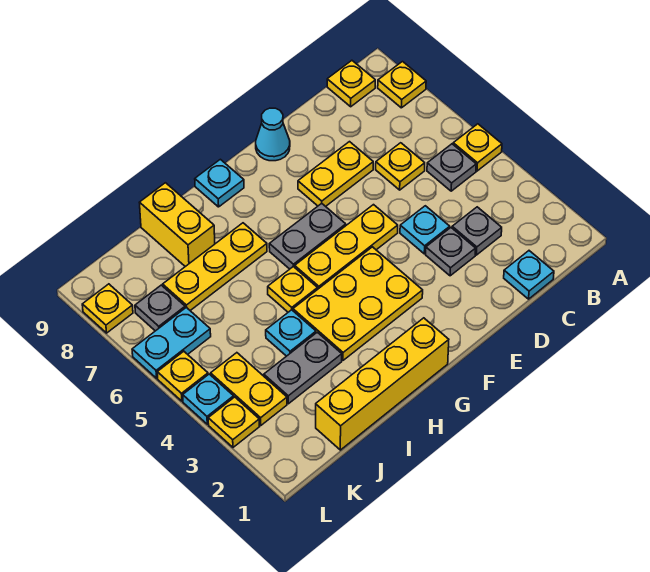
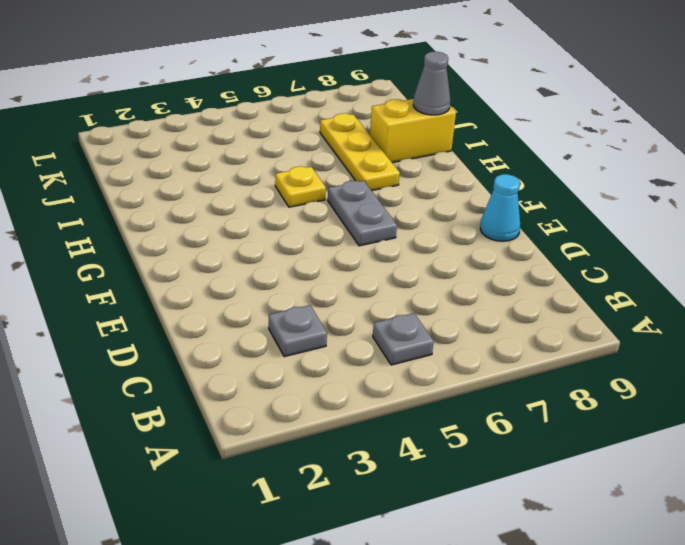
grey cone I9 level 2 -> none
none -> yellow plate A5 level 1
none -> yellow plate A8 level 1
none -> yellow plate B9 level 1

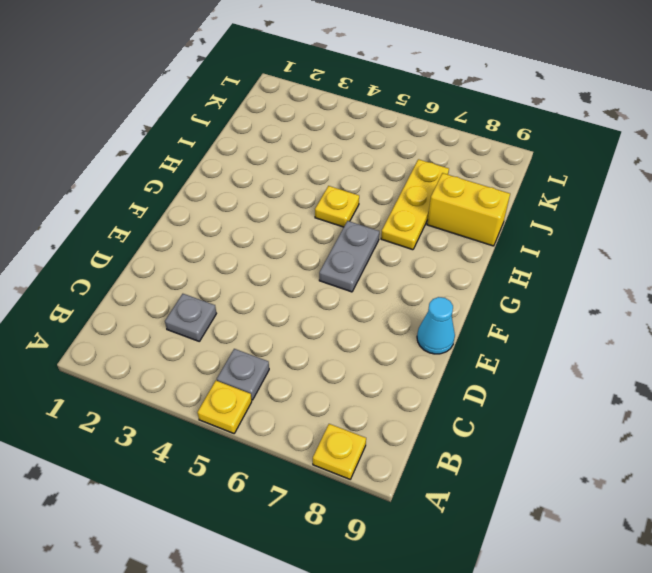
none -> yellow plate B9 level 1
none -> cyan plate C1 level 1
none -> yellow plate C6 level 1

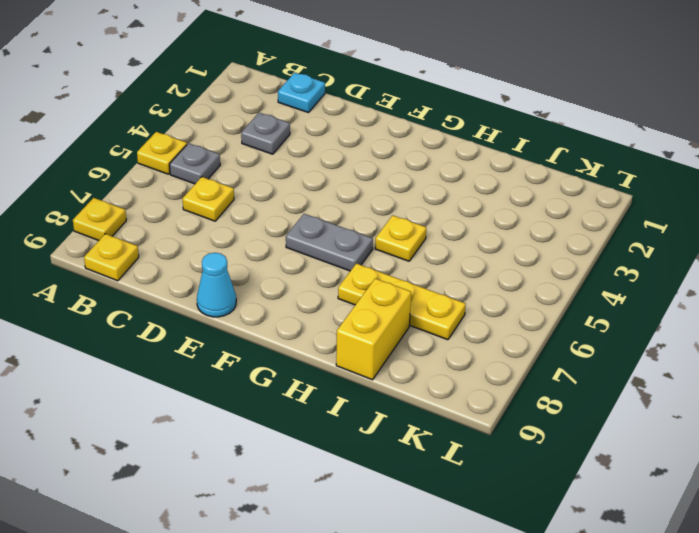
none -> grey plate D3 level 1
none -> cyan plate D4 level 1
none -> yellow plate D7:E7 level 1

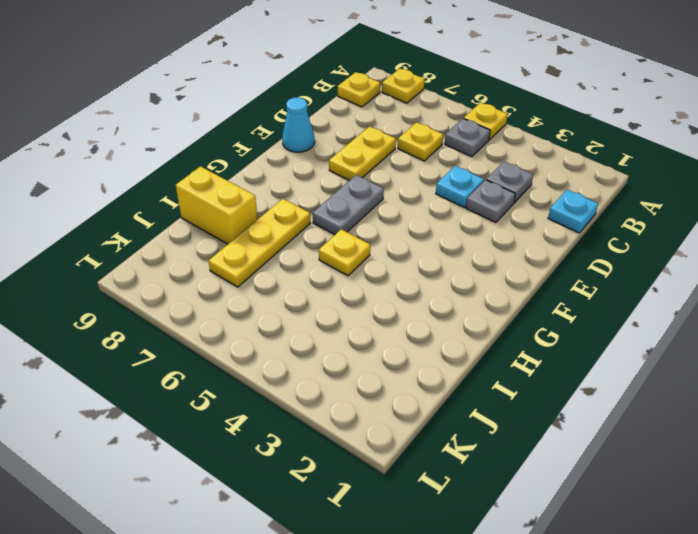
none -> yellow plate E5:G5 level 1
none -> yellow plate F3:H4 level 1
none -> yellow brick G1:J1 level 1

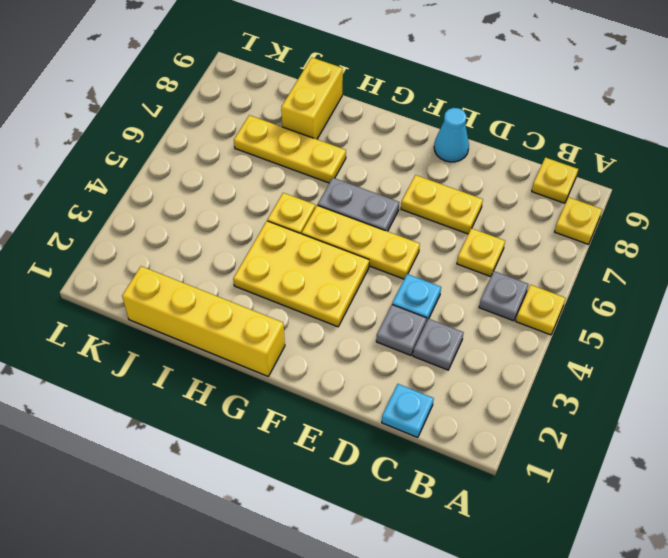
none -> cyan plate G9 level 1
none -> grey plate I3:J3 level 1
none -> cyan plate I4 level 1

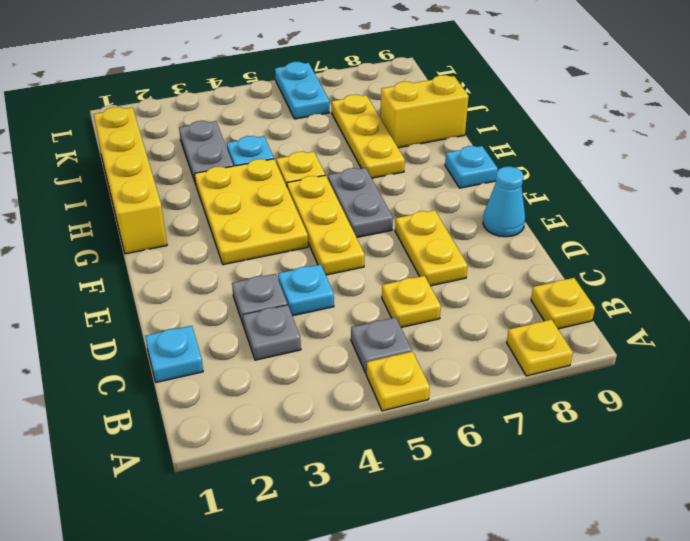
none -> yellow plate K3:K4 level 1
none -> grey plate K7 level 1
none -> yellow plate L3 level 1

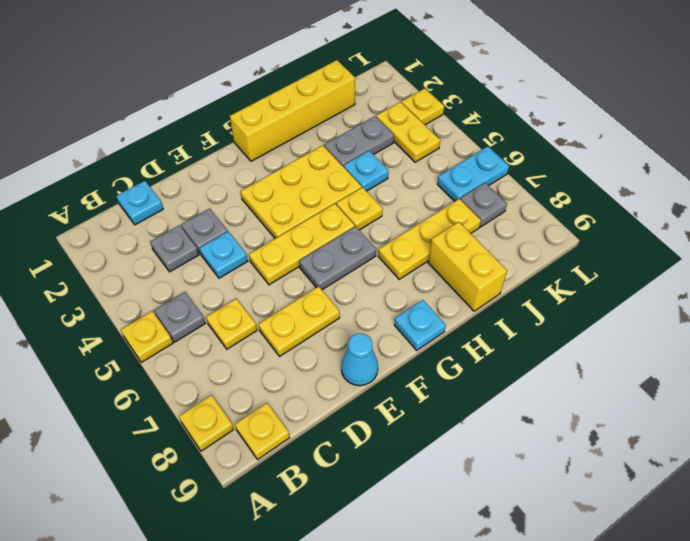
none -> cyan plate L4 level 1
none -> yellow plate L5 level 1
none -> yellow plate L8 level 1

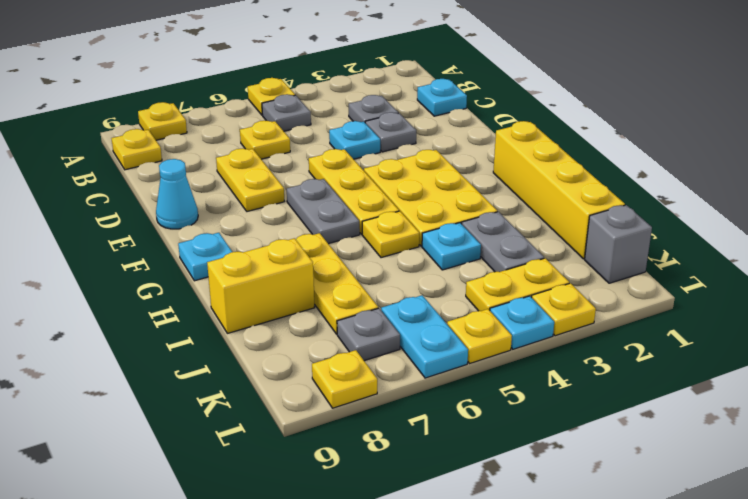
grey brick K1 level 1 -> none

